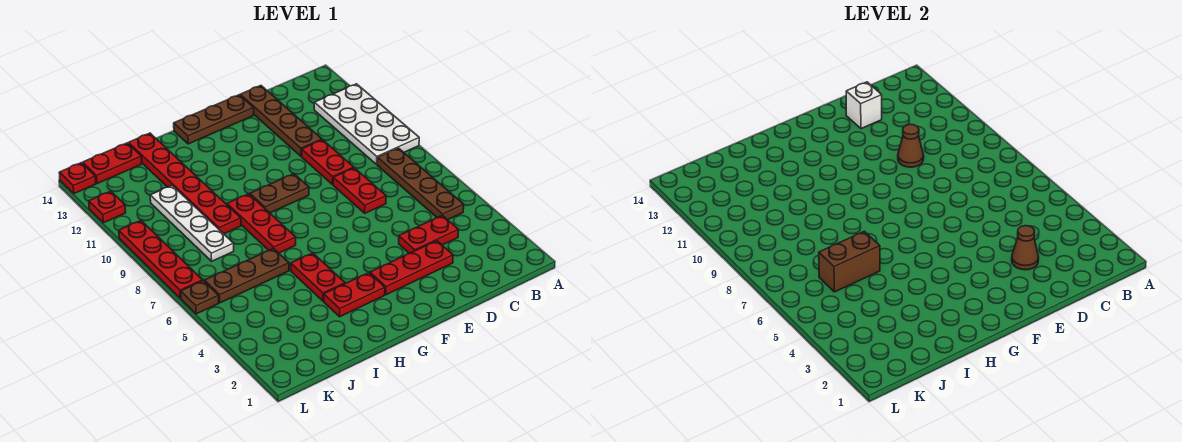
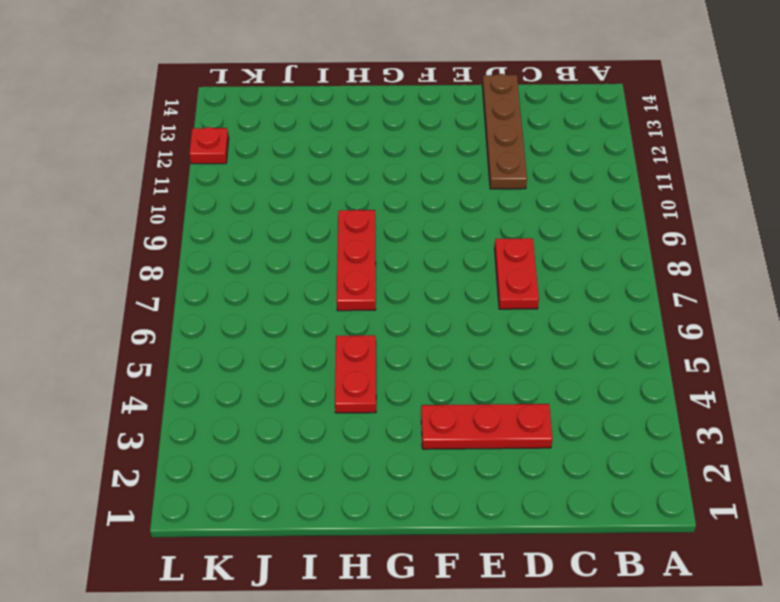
none -> white plate A9:B12 level 1
none -> brown plate B5:B8 level 1
none -> red plate C4:D4 level 1

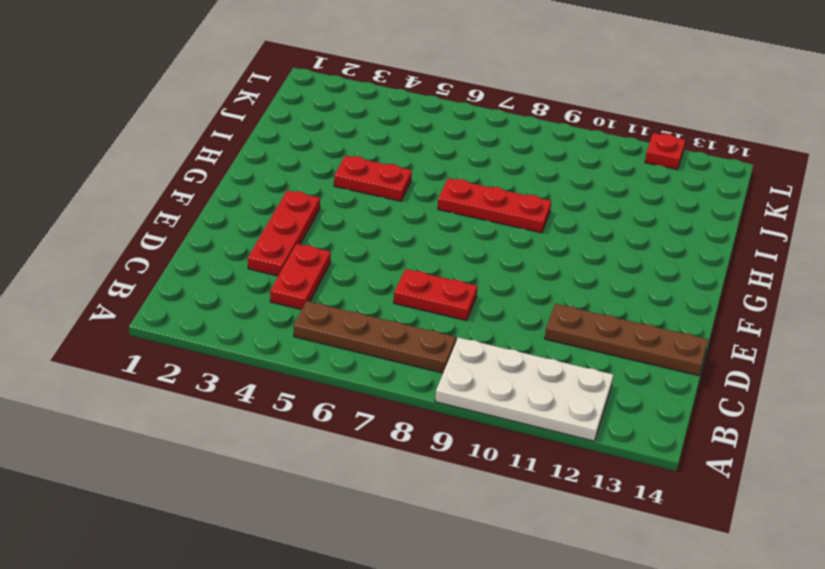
none -> red plate D9:D10 level 1
none -> brown plate E14:G14 level 1
none -> brown plate F9:G9 level 1

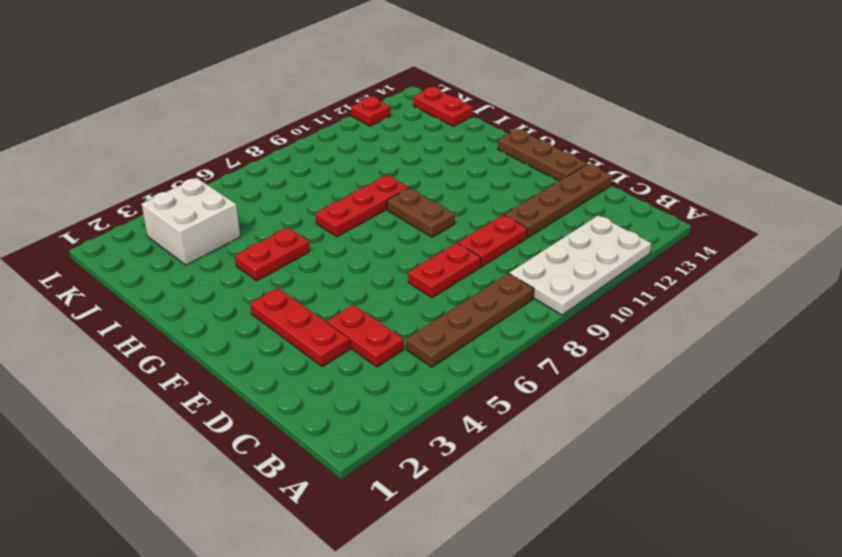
white brick J3:K4 level 1 -> none
none -> red plate G3:H3 level 1
none -> brown plate I6:K6 level 1
none -> red plate I9:I14 level 1

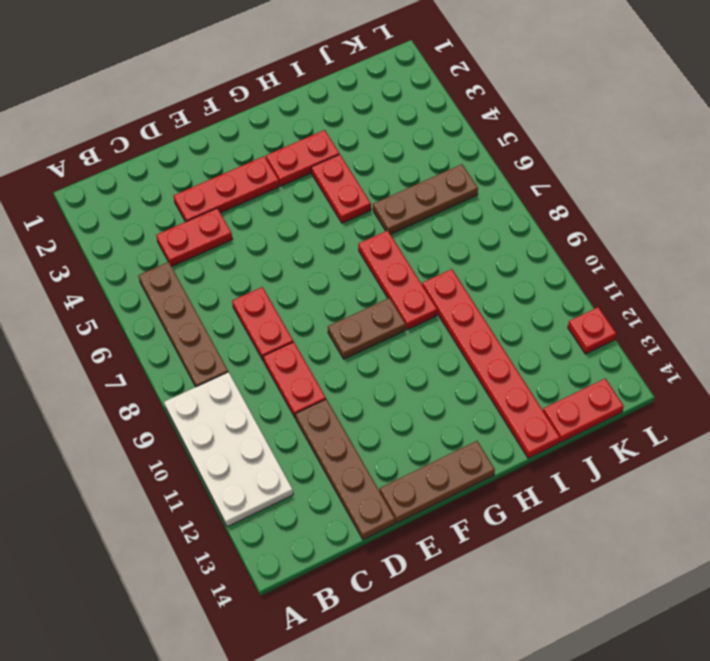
none -> white plate J8:J11 level 1
none -> brown plate L6 level 1
none -> red plate L7:L10 level 1

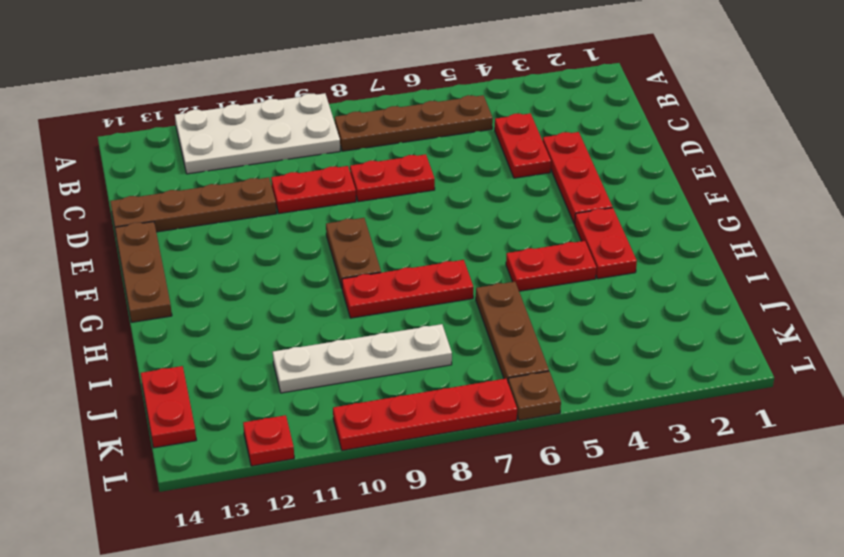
none -> red plate I9:I14 level 1
none -> red plate L14 level 1
none -> brown cone D3 level 2

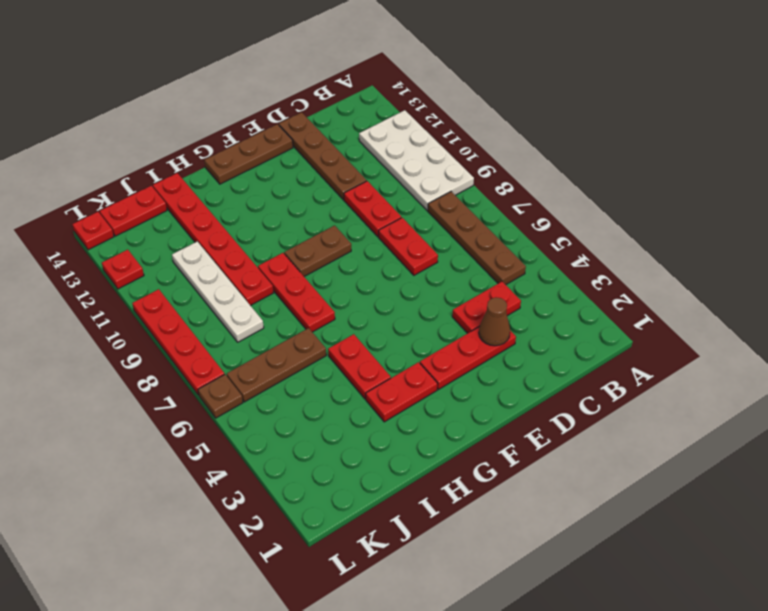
none -> brown cone D10 level 2
none -> white brick D13 level 2
none -> brown brick I6:J6 level 2

